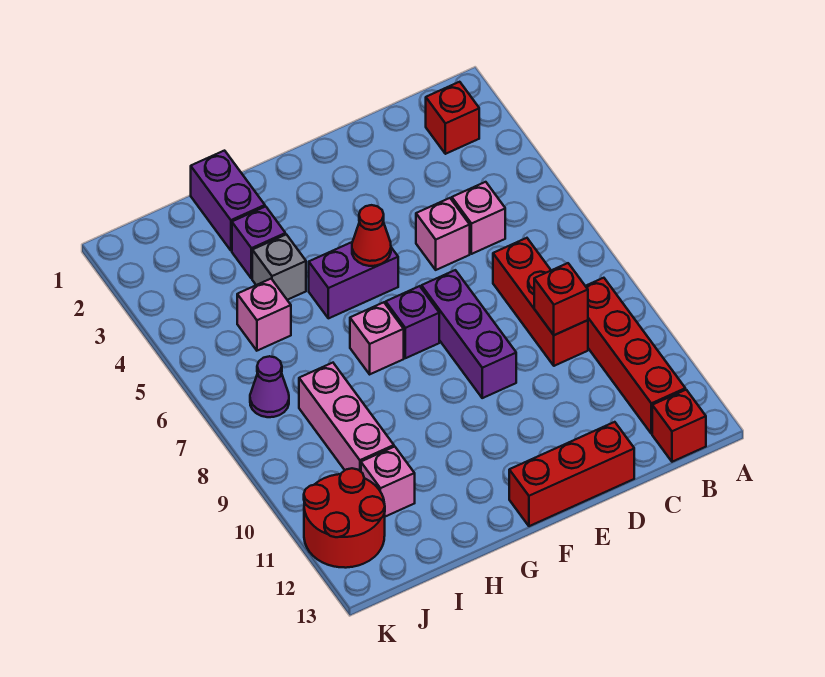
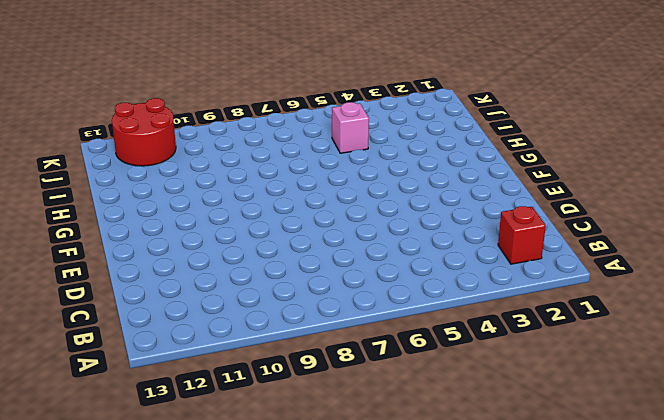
none -> red brick B9:B12 level 1
none -> red brick B13 level 1
none -> pink brick C5 level 1

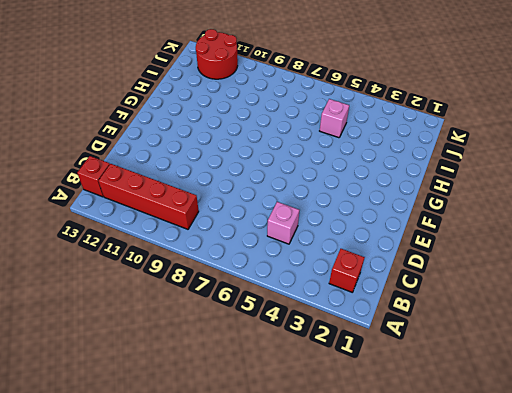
none -> red brick C7:C9 level 1
none -> pink brick D5 level 1
none -> red brick D13:F13 level 1

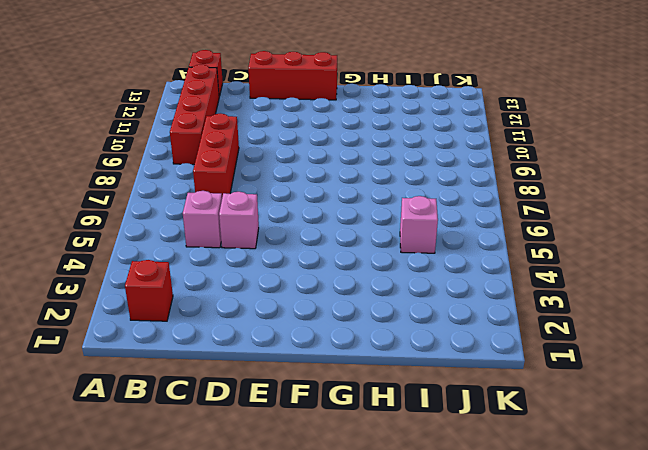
none -> purple brick E7:E9 level 1
none -> purple brick F5:G5 level 1
none -> purple brick F7 level 1

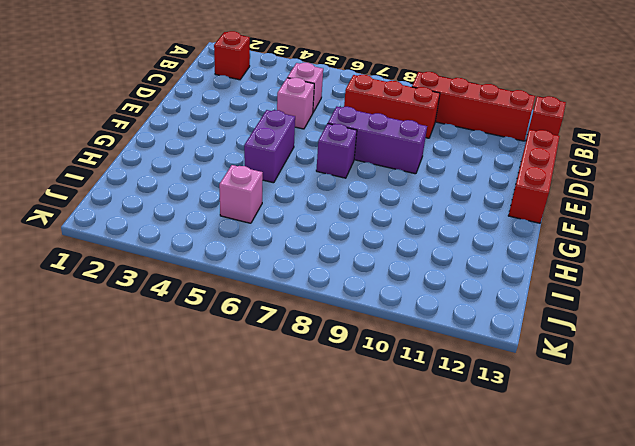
none -> pink brick G7 level 1
none -> purple brick H1:H2 level 1
none -> purple brick H3 level 1

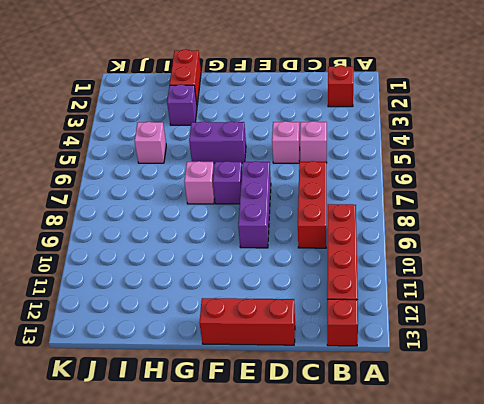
red brick H1:H2 level 1 -> purple brick H1:H2 level 1
none -> grey brick H4 level 1
none -> pink brick I8:I10 level 1
none -> pink brick I11 level 1

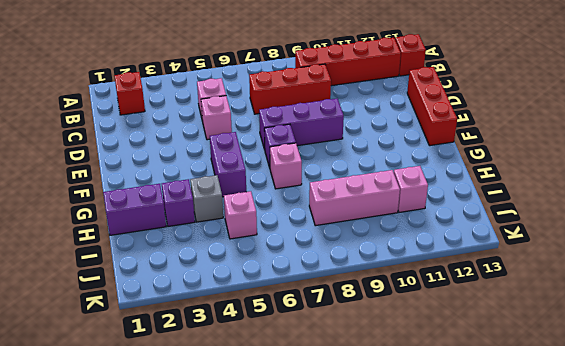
none -> purple cone J7 level 1
none -> red round brick J11:K12 level 1
none -> red brick C9 level 2

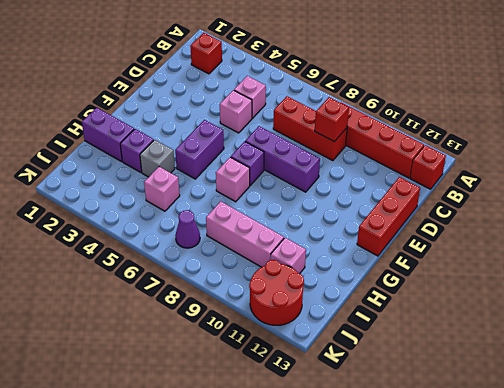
none -> red cone F5 level 2

